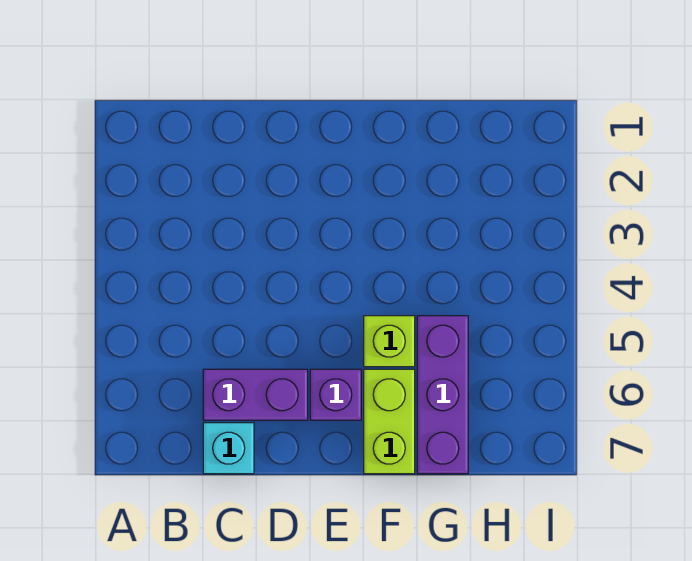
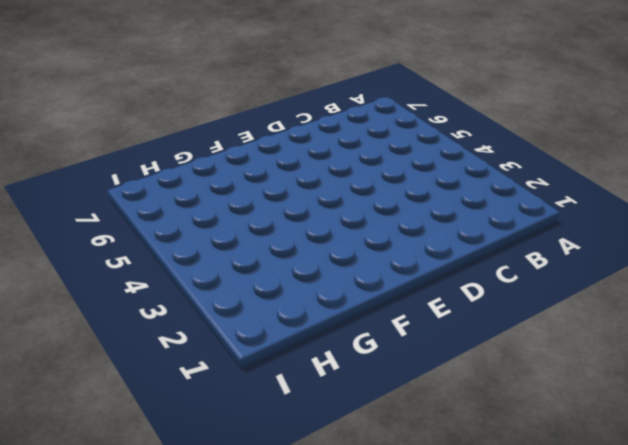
none -> purple brick C6:D6 level 1
none -> cyan brick C7 level 1

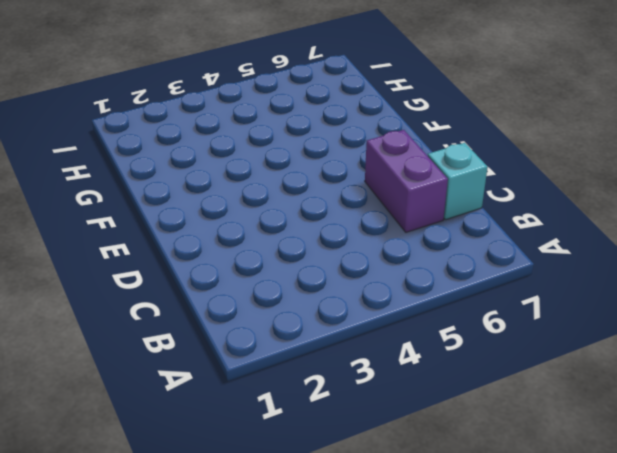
none -> purple brick E6 level 1
none -> lime brick F5 level 1

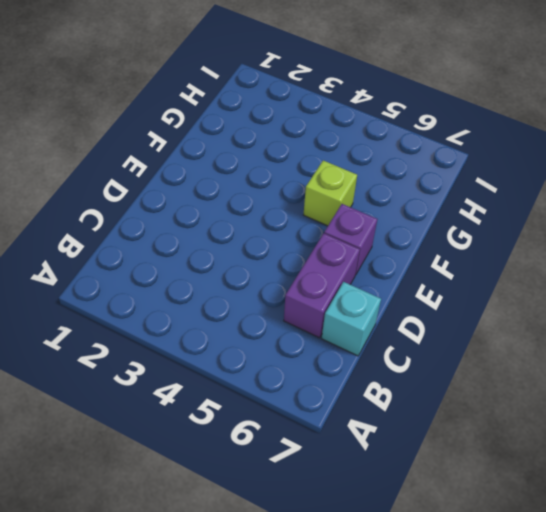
none -> lime brick F6:F7 level 1
none -> purple brick G5:G7 level 1

